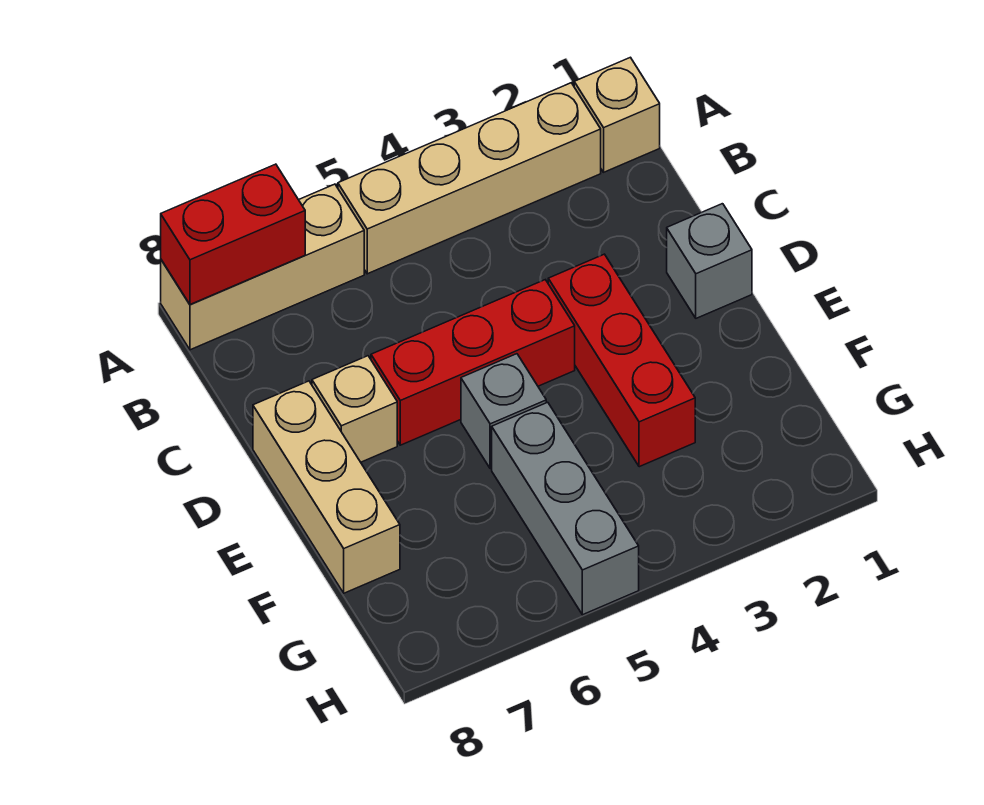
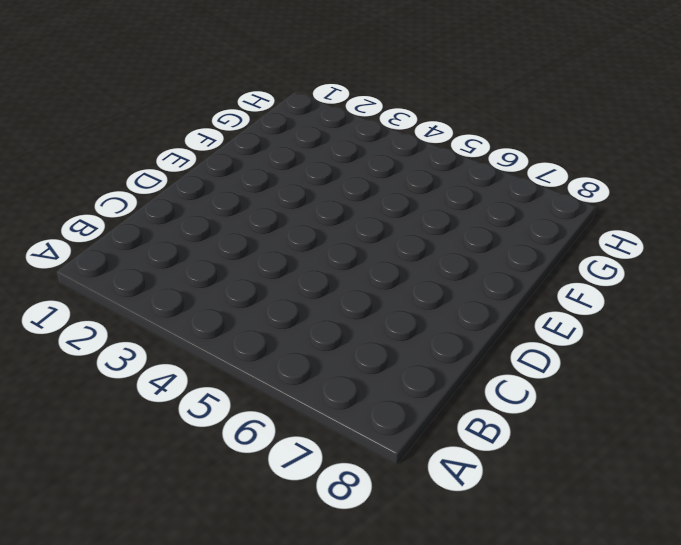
none -> tan brick A1 level 1
none -> tan brick A2:A5 level 1

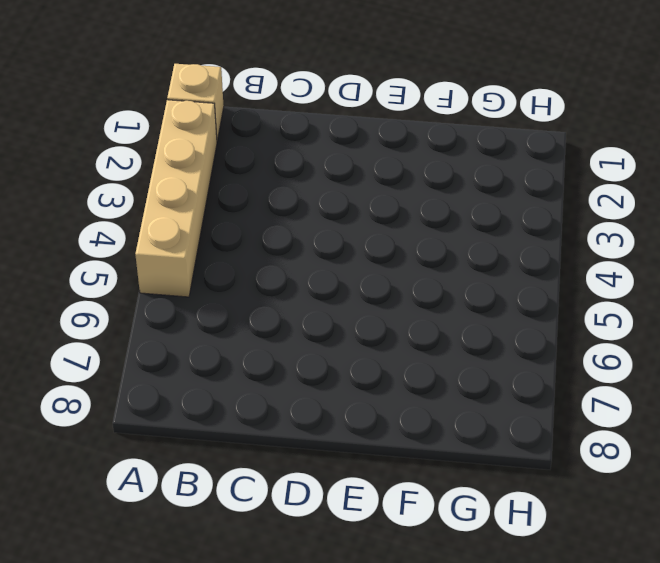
none -> tan brick A6:A8 level 1
none -> grey brick D1 level 1

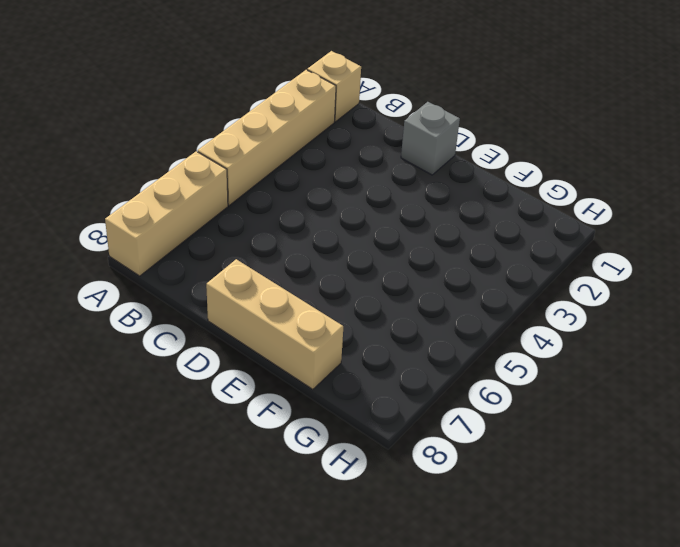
none -> red brick D3:F3 level 1
none -> red brick D4:D6 level 1

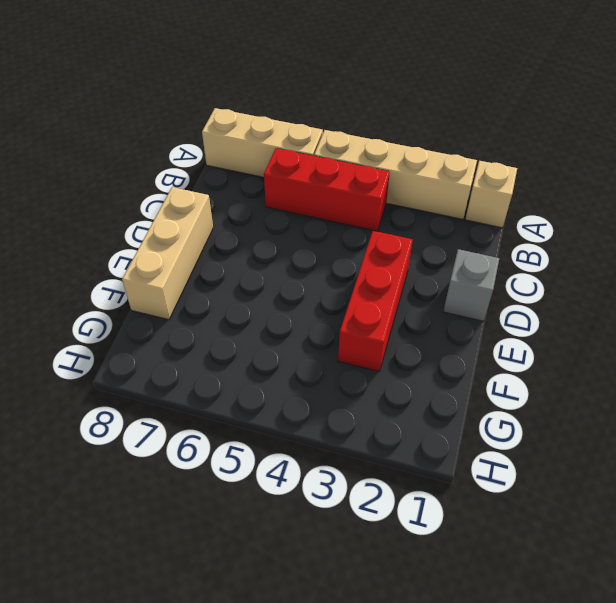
red brick B4:B6 level 1 -> red brick D4:D6 level 1
none -> tan brick D7 level 1
none -> grey brick E5 level 1

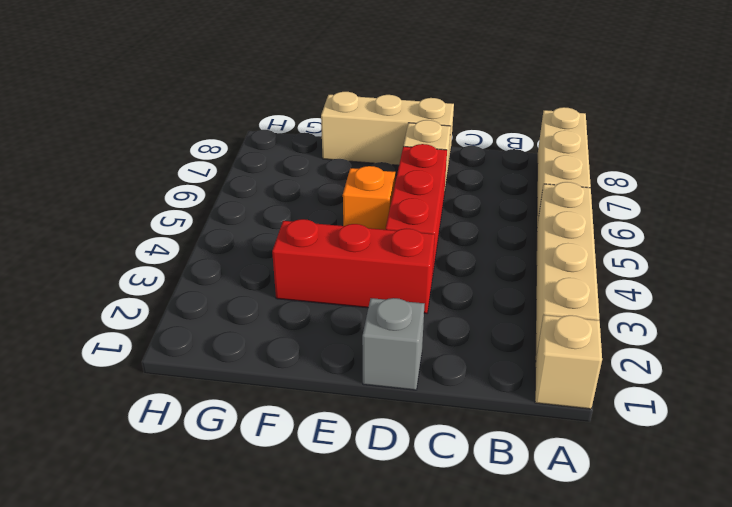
orange brick E5 level 1 -> grey brick E5 level 1
none -> grey brick F5:H5 level 1
none -> red brick A7:A8 level 2

